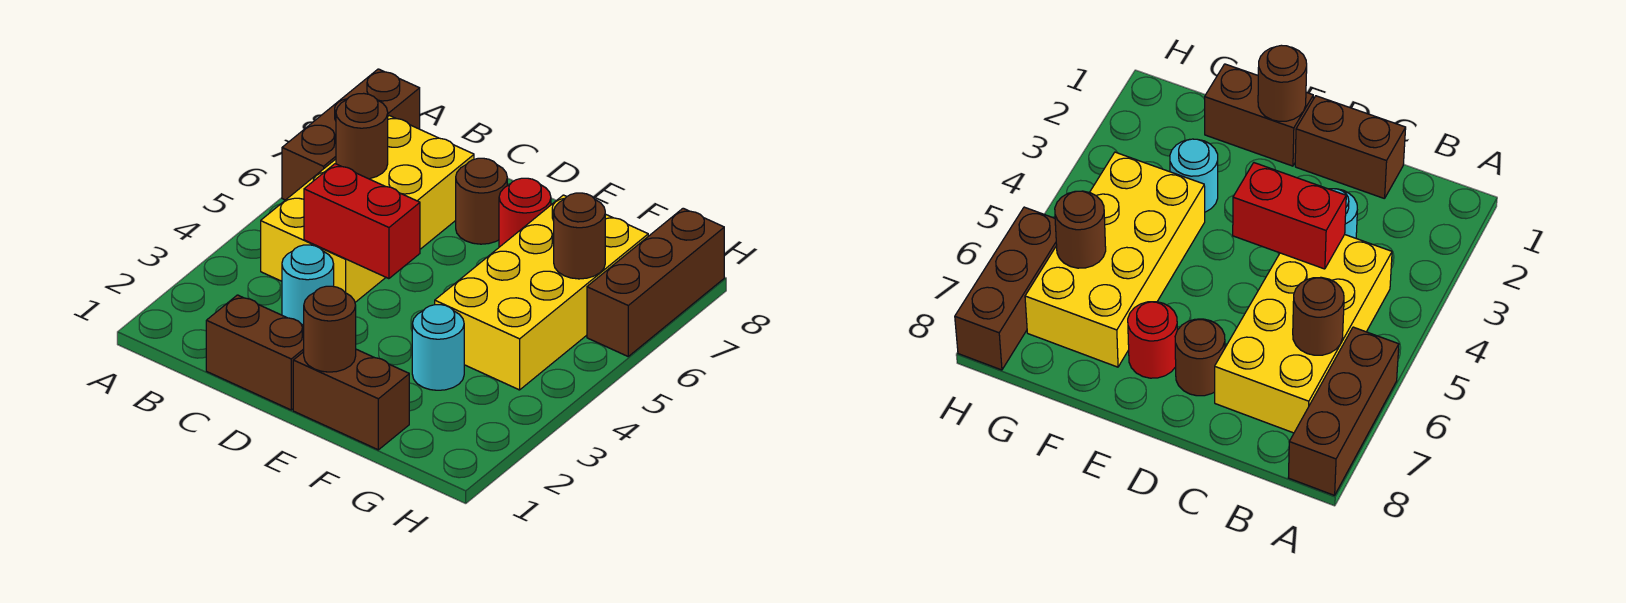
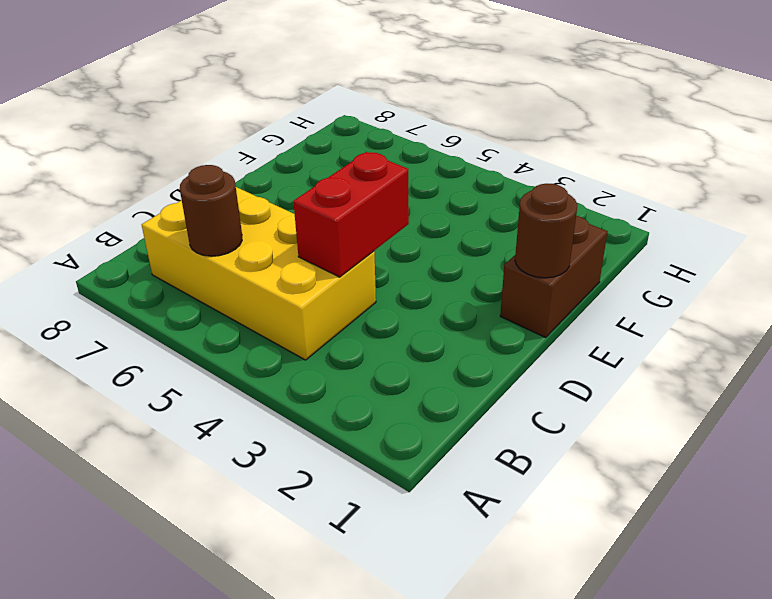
none -> brown brick A6:A8 level 1
none -> brown brick C1:D1 level 1
none -> cyan round brick C3 level 1

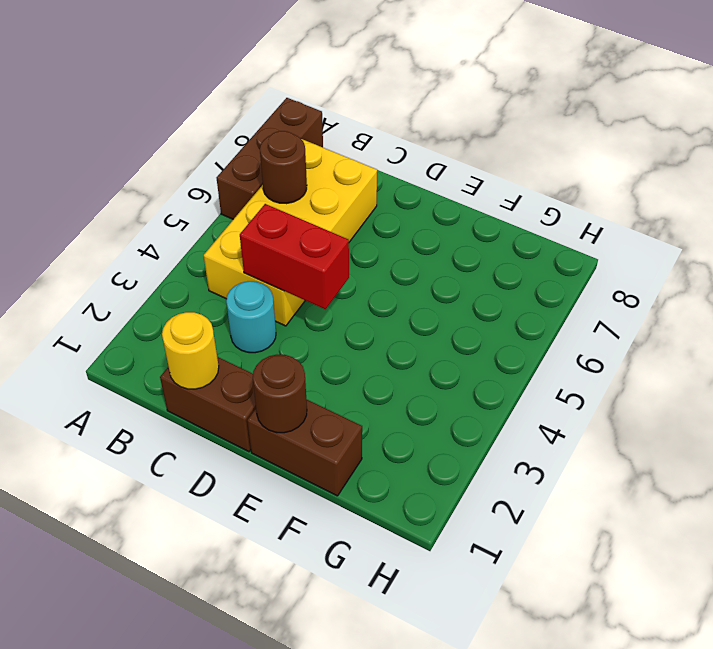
yellow round brick C1 level 2 -> none
none -> brown round brick D7 level 1
none -> red round brick E7 level 1
none -> cyan round brick F3 level 1

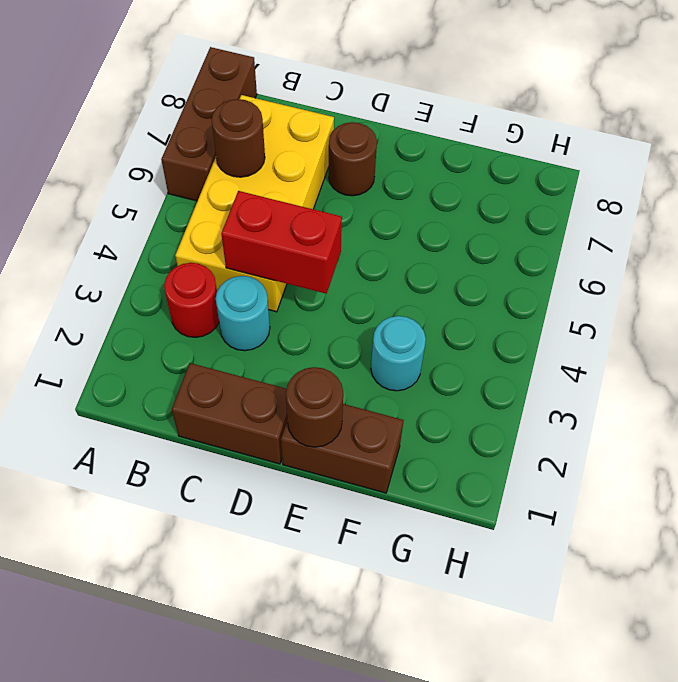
red round brick B3 level 1 -> red round brick E7 level 1
none -> yellow brick F4:G7 level 1
none -> brown brick H6:H8 level 1
none -> brown round brick G6 level 2

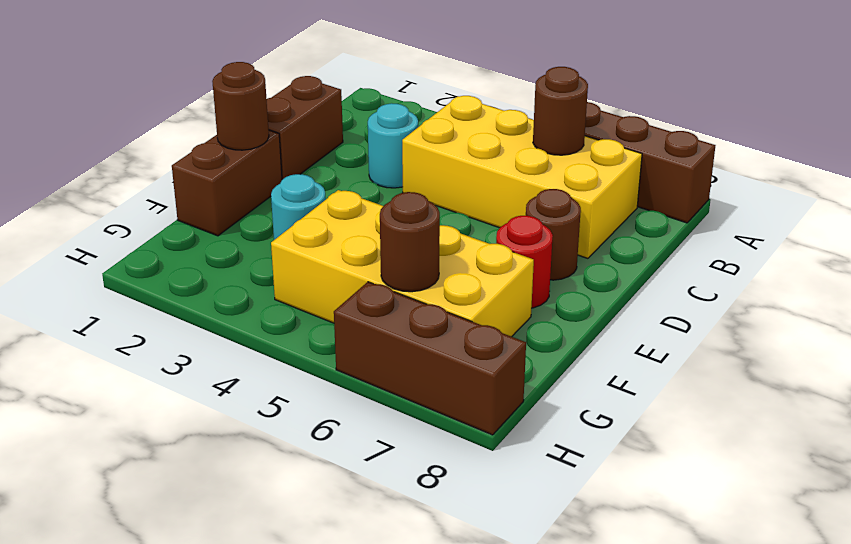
none -> red brick C4:D4 level 2

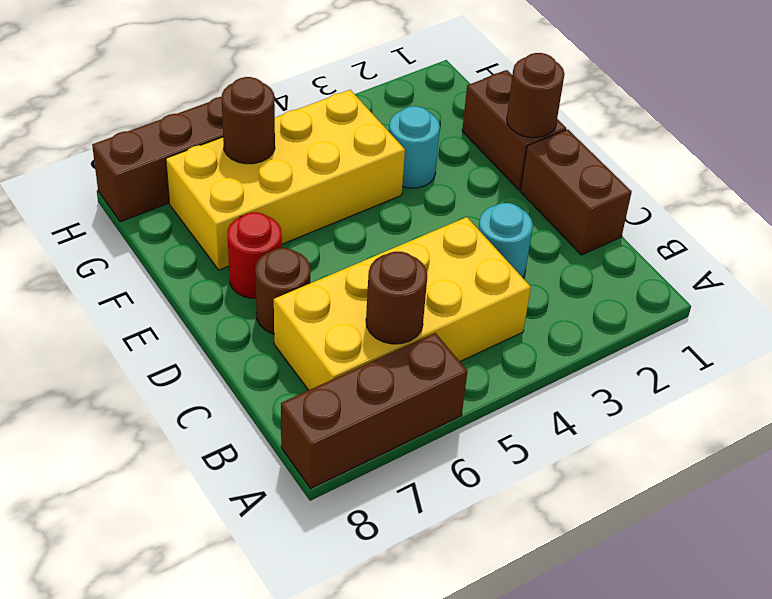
none -> red brick C4:D4 level 2

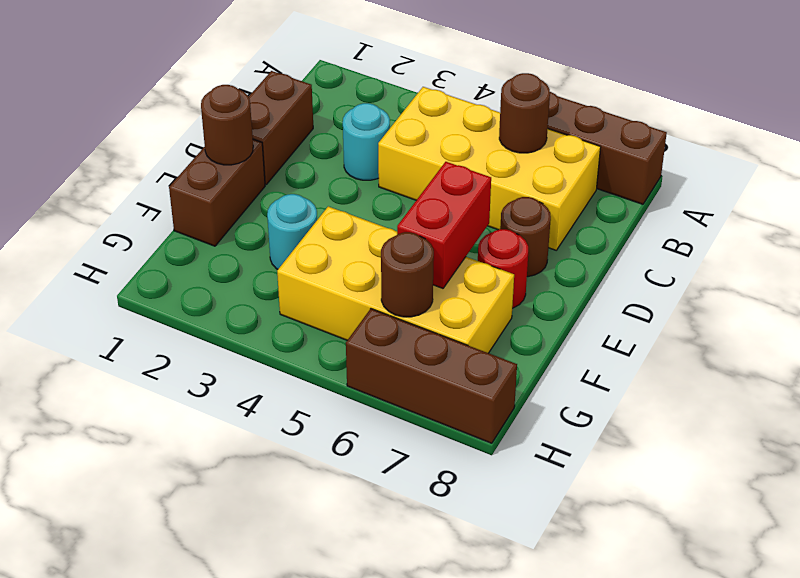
red brick E6:F6 level 2 -> red brick C4:D4 level 2

